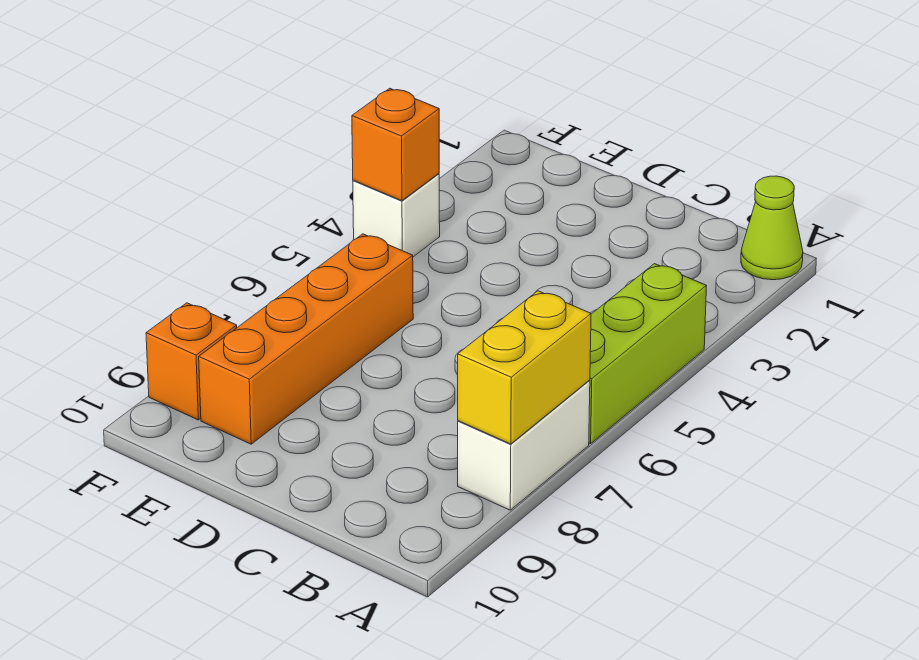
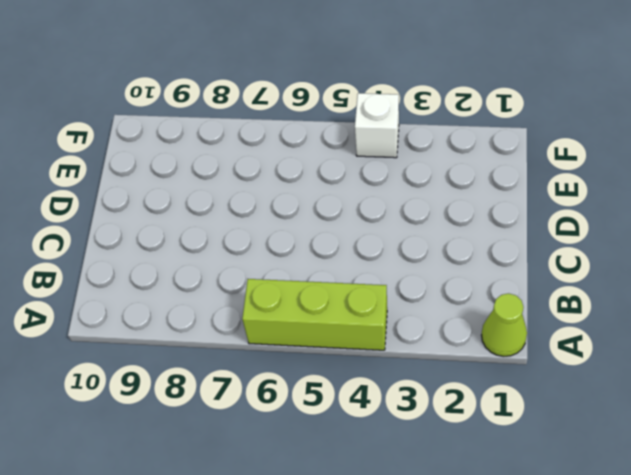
none -> white brick A7:A8 level 1
none -> orange brick E6:E9 level 1

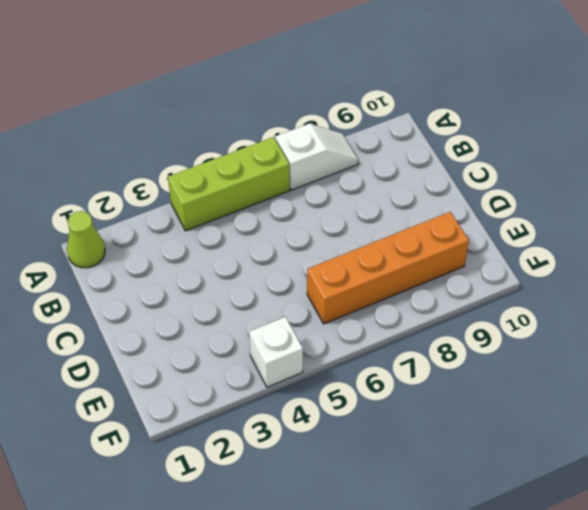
white slope A7:A8 level 1 top 7 -> white brick A7:A8 level 1
none -> orange brick F9 level 1
none -> yellow brick A7:A8 level 2

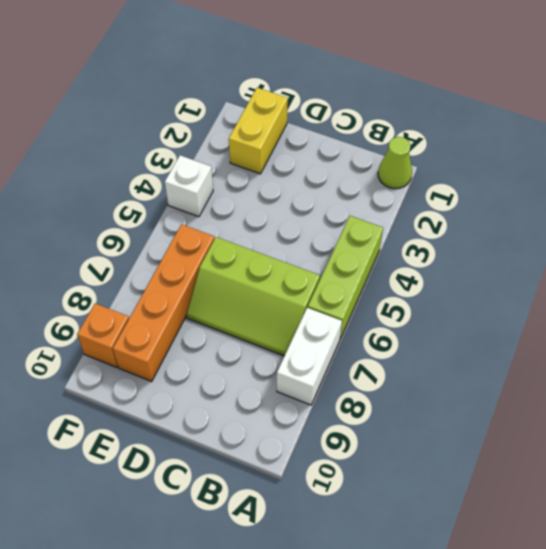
lime slope B6:D7 level 1 top 6 -> none
yellow brick E1:E2 level 1 -> yellow brick A7:A8 level 2
none -> orange brick F4 level 2

